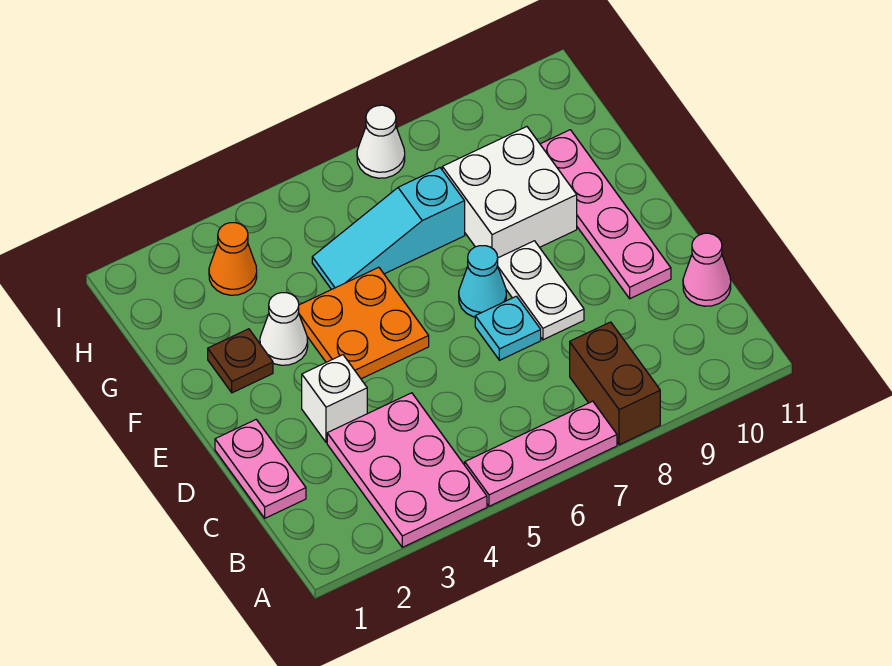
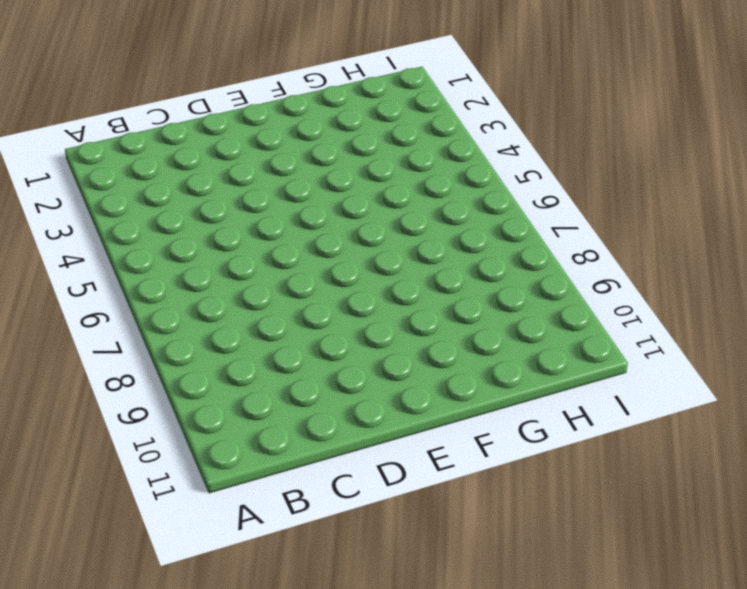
none -> pink plate A3:C4 level 1
none -> pink plate A5:A7 level 1
none -> brown brick A8:B8 level 1

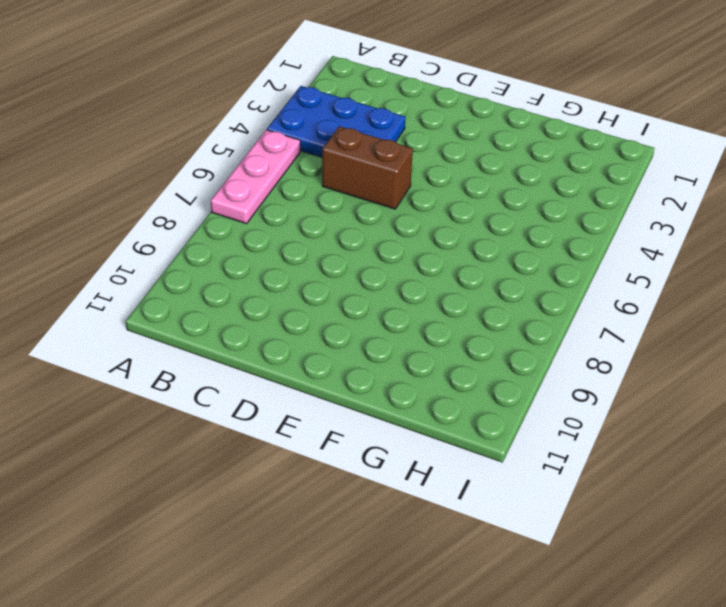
blue plate A3:C4 level 1 -> pink plate A3:C4 level 1
brown brick C5:D5 level 1 -> brown brick A8:B8 level 1
none -> pink plate C1:D1 level 1
none -> pink cone C11 level 1
none -> white brick D3 level 1

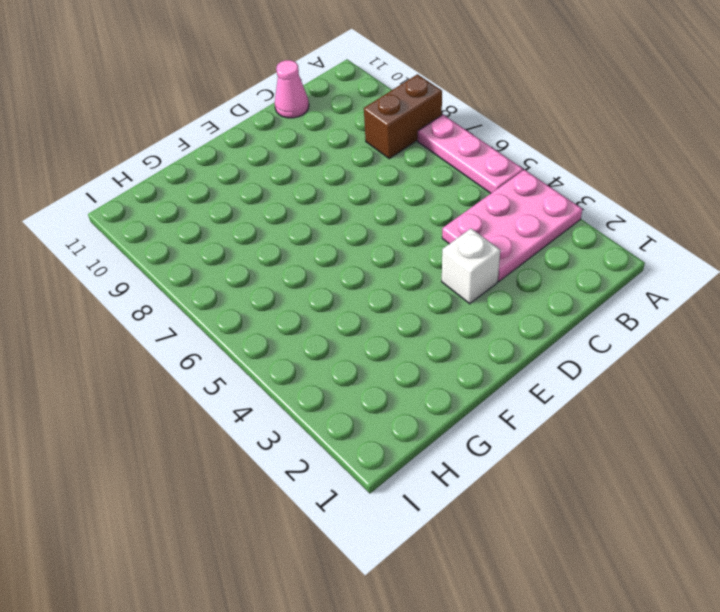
none -> pink plate C1:D1 level 1
none -> cyan plate D7 level 1
none -> white plate D8:E8 level 1

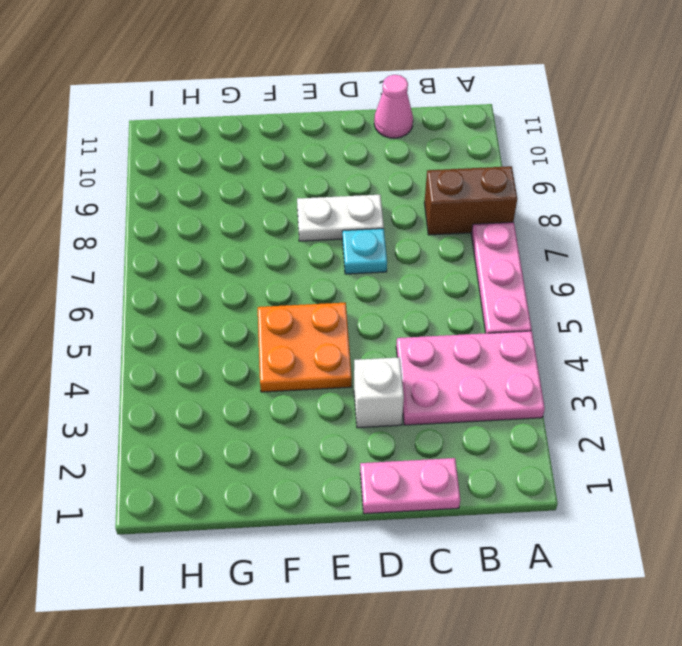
none -> pink plate D10:G10 level 1
none -> cyan cone E7 level 1
none -> brown plate F2 level 1

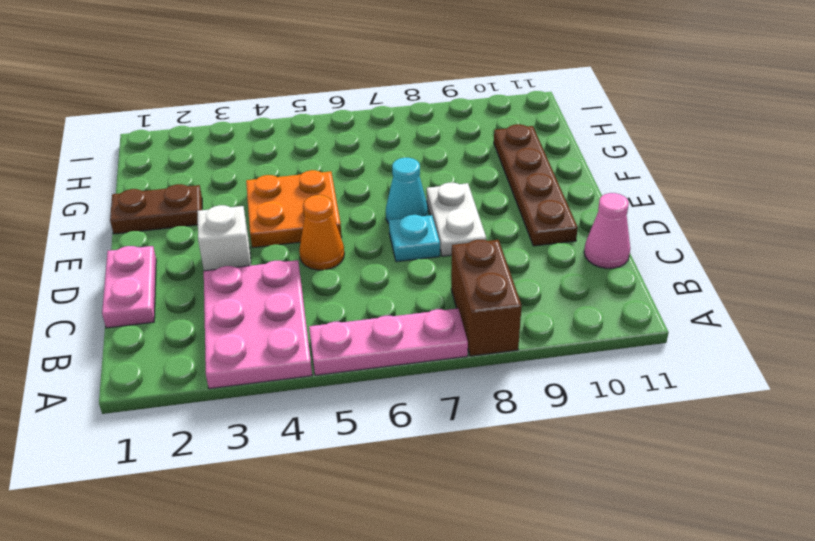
orange cone D5 level 1 -> orange cone H3 level 1
brown plate D10:G10 level 1 -> pink plate D10:G10 level 1
brown plate F1:F2 level 1 -> brown plate F2 level 1
none -> white cone F3 level 1
none -> white brick F8:G9 level 1
none -> cyan slope G5:G7 level 1 top 7

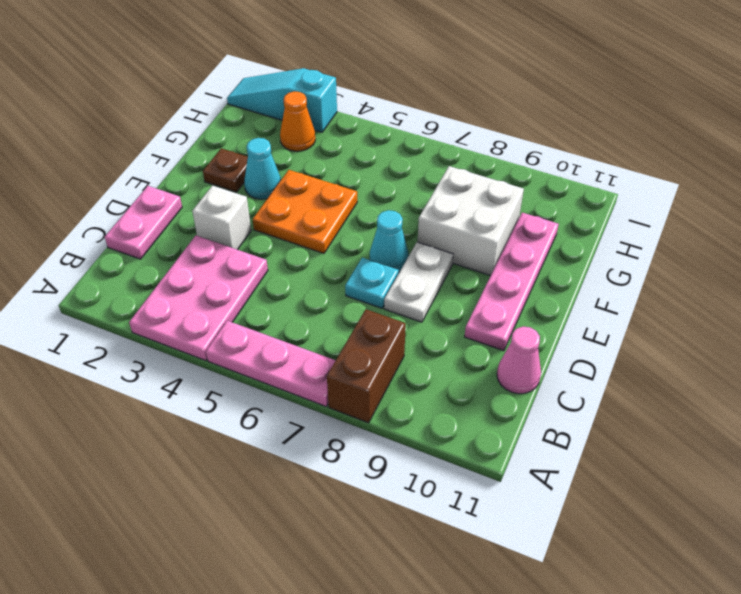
cyan cone F3 level 1 -> white cone F3 level 1
cyan slope I1:I3 level 1 top 3 -> cyan slope G5:G7 level 1 top 7
none -> white cone I7 level 1

